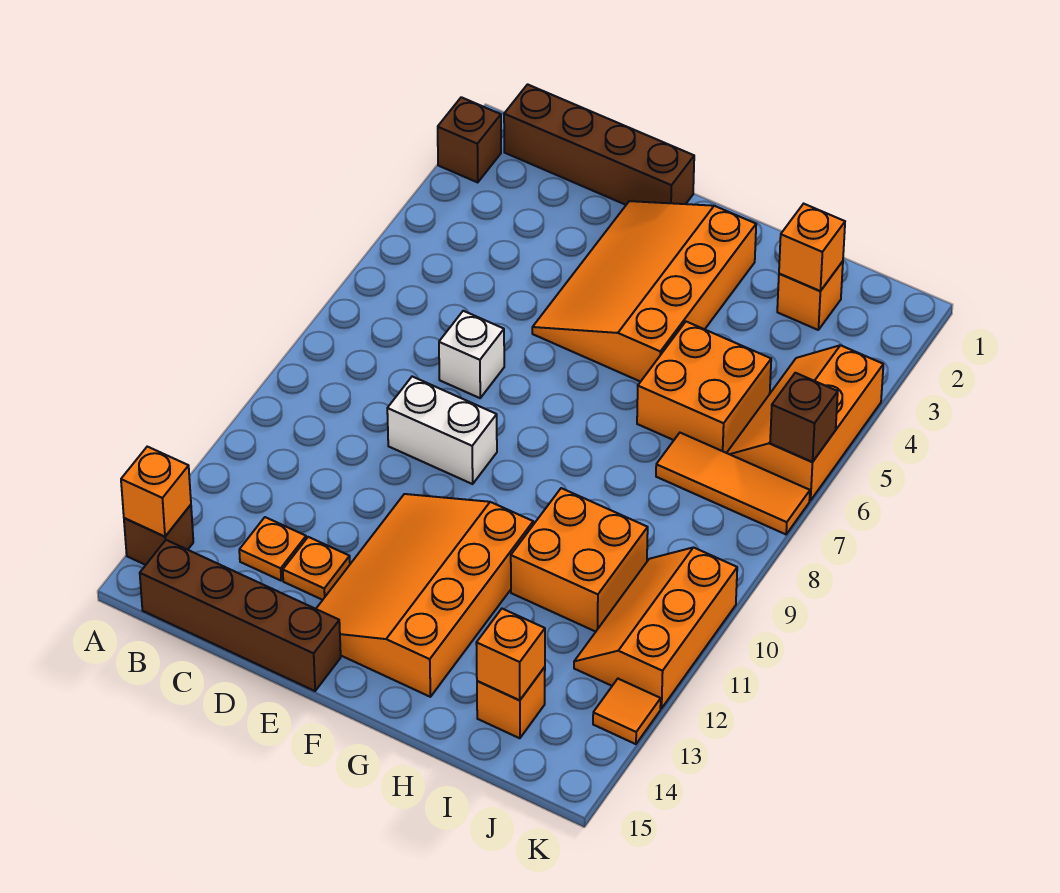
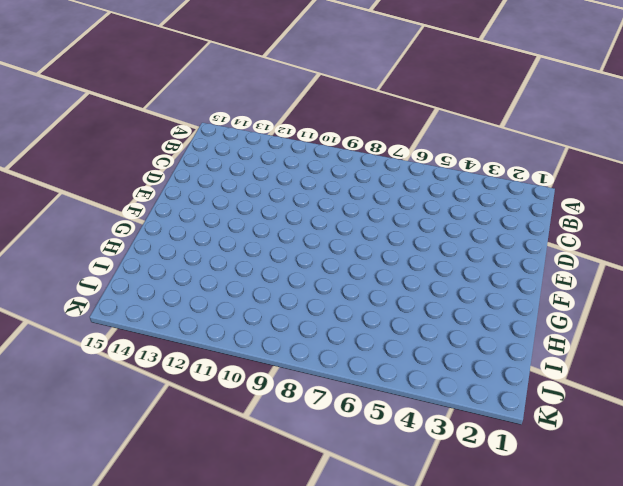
none -> brown brick A2 level 1
none -> brown brick A14 level 1
none -> brown brick B1:E1 level 1

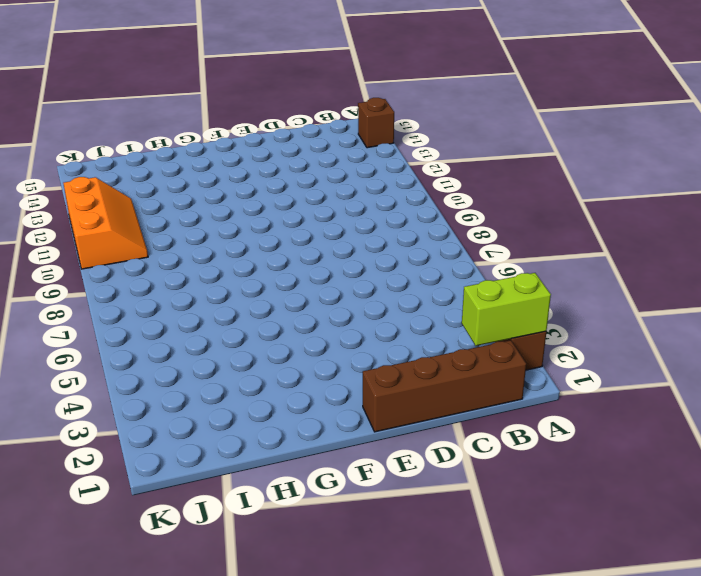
lime brick A2:B2 level 2 -> none
none -> brown brick B15:E15 level 1
none -> orange plate C13 level 1
none -> white brick D7 level 1

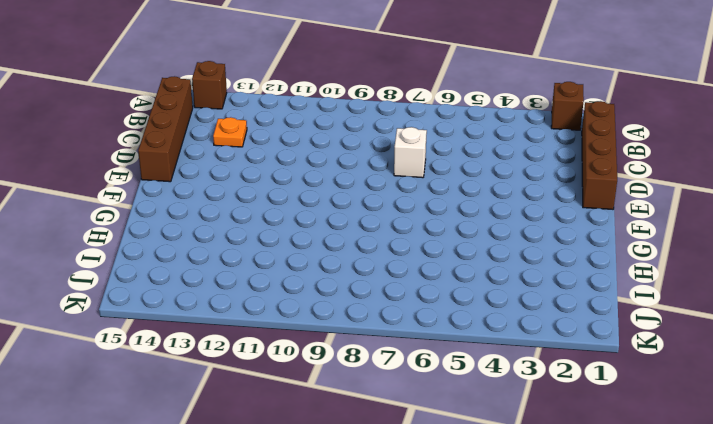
none -> white brick D9:E9 level 1
none -> orange plate D13 level 1
none -> orange slope E2:G5 level 1 top G

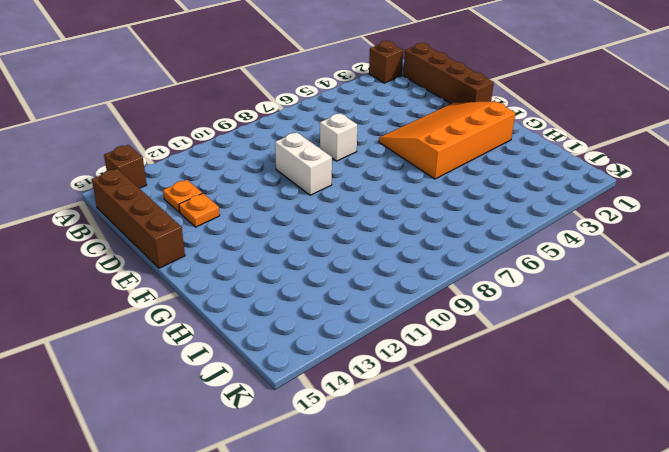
none -> orange slope E11:G14 level 1 top G
none -> orange brick H5:I6 level 1
none -> orange brick H10:I11 level 1

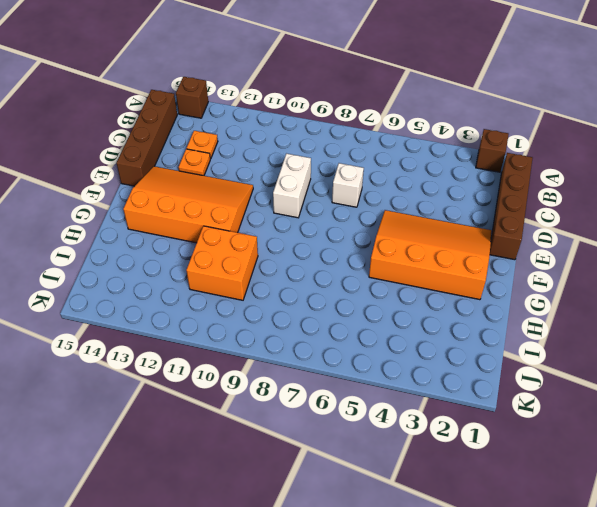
none -> orange brick H5:I6 level 1
none -> orange brick I2 level 1
none -> orange tile I7:K7 level 1

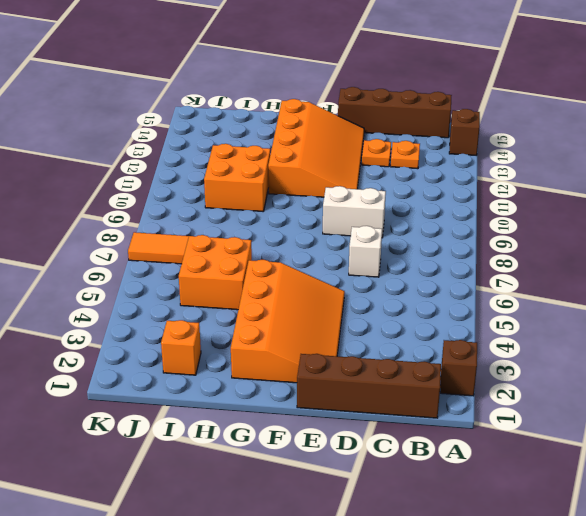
none -> orange brick I14 level 1
none -> orange slope J4:K6 level 1 top K
none -> orange slope J10:K12 level 1 top K

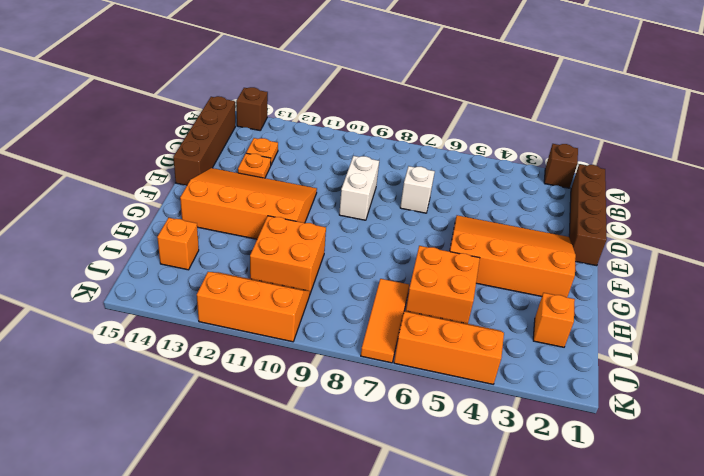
none -> orange tile K13 level 1
none -> orange brick A14 level 2
none -> orange brick I2 level 2

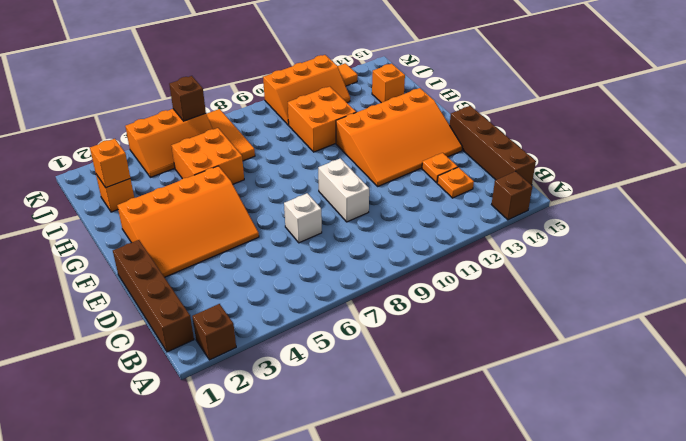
none -> orange brick A14 level 2
none -> orange brick I14 level 2

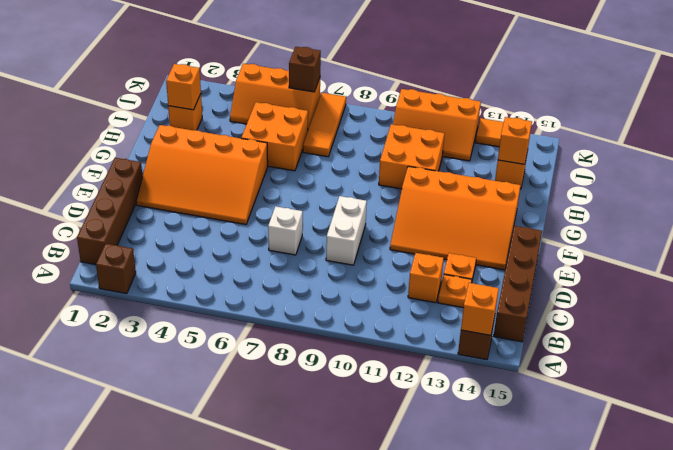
orange brick C12 level 1 -> none

